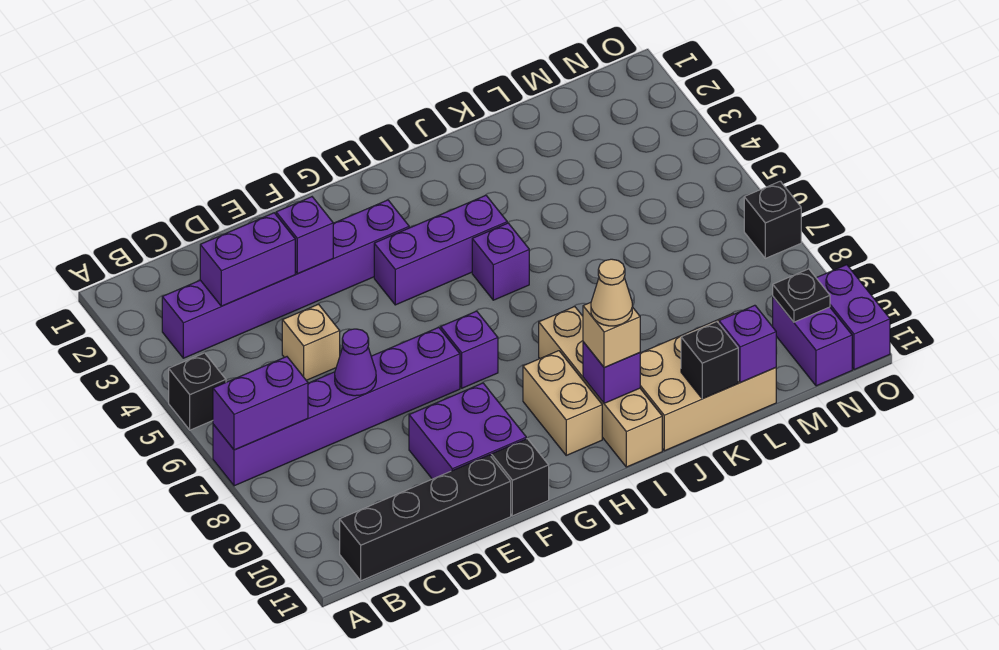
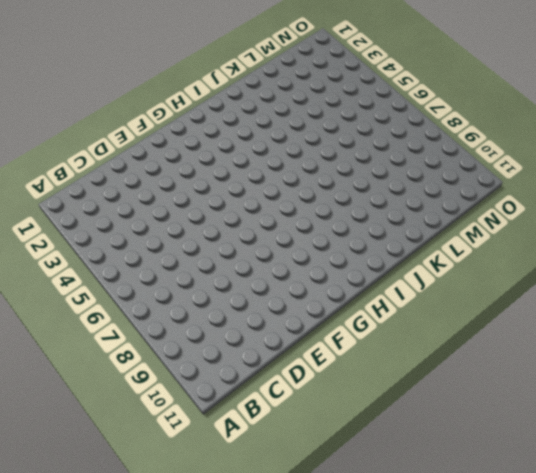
none -> black brick A5 level 1
none -> purple brick A7:F7 level 1
none -> purple brick B3:G3 level 1

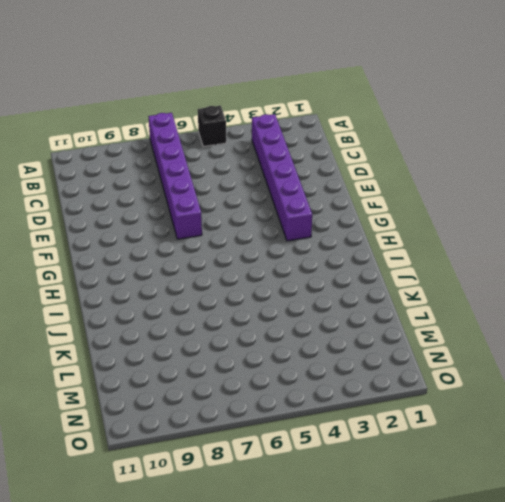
none -> black brick B11:E11 level 1
none -> tan brick D5 level 1
none -> purple brick E9:F10 level 1

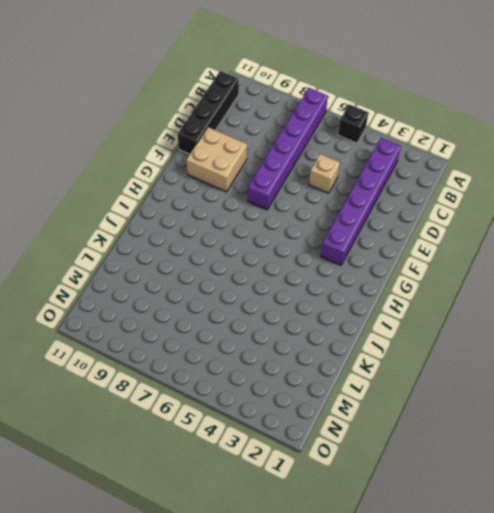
tan brick E9:F10 level 1 -> purple brick E9:F10 level 1
none -> black brick F11 level 1
none -> purple brick G4:I4 level 1
none -> purple brick G7 level 1

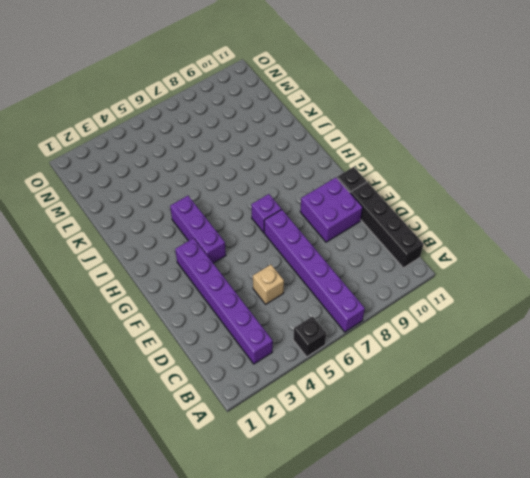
none -> tan brick H9:H10 level 1
none -> purple brick I5 level 1
none -> tan brick I8:I11 level 1

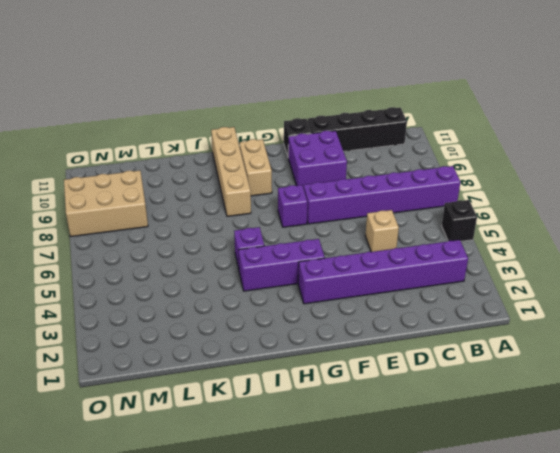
tan brick M8:O9 level 1 -> tan brick J10:L11 level 1
none -> purple brick N10:N11 level 1
none -> black brick O7 level 1
none -> purple brick O10:O11 level 1

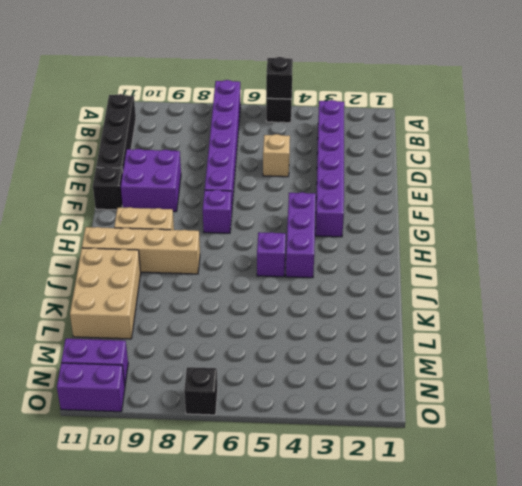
black brick A5 level 2 -> black brick K11 level 2
none -> purple brick A7:B7 level 2
none -> purple brick C3:D3 level 2
none -> purple cone D7 level 2

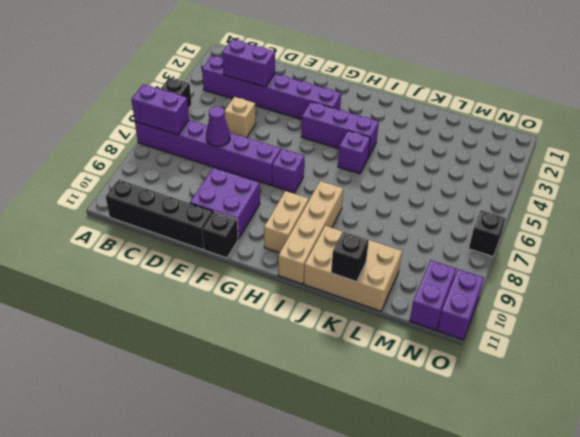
none -> purple brick E3 level 2
none -> purple brick I10 level 2
none -> purple brick L11 level 2

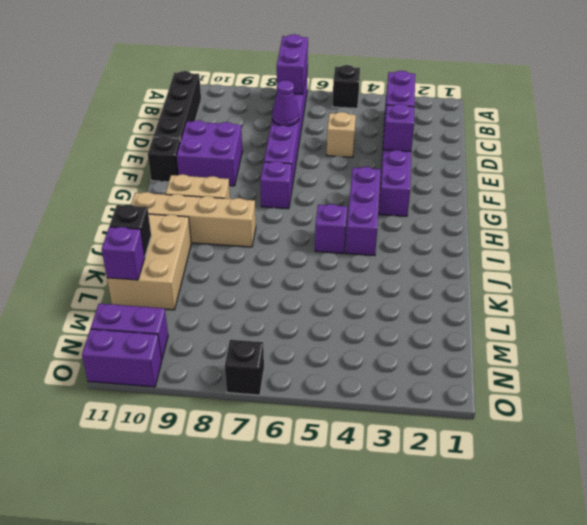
none -> purple brick I10 level 2
none -> black plate N10 level 2
none -> tan brick I10 level 3

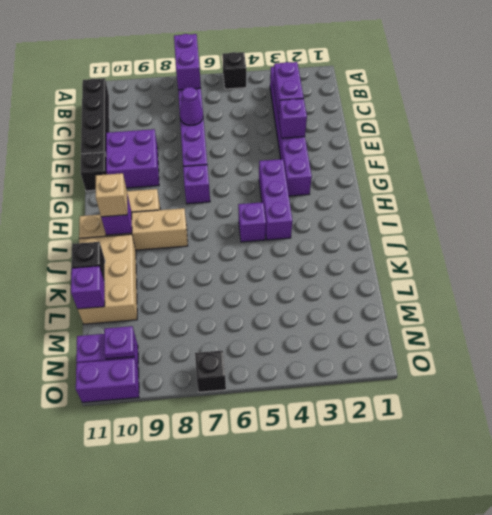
purple plate N10 level 2 -> black plate N10 level 2
none -> tan brick D5 level 1
none -> tan cone I10 level 4

